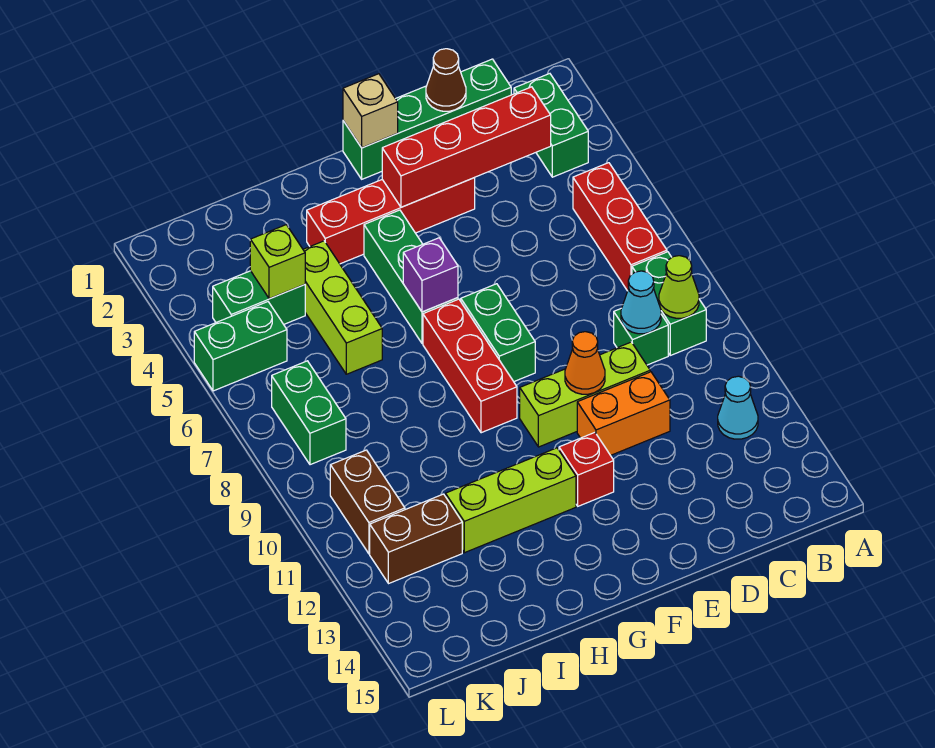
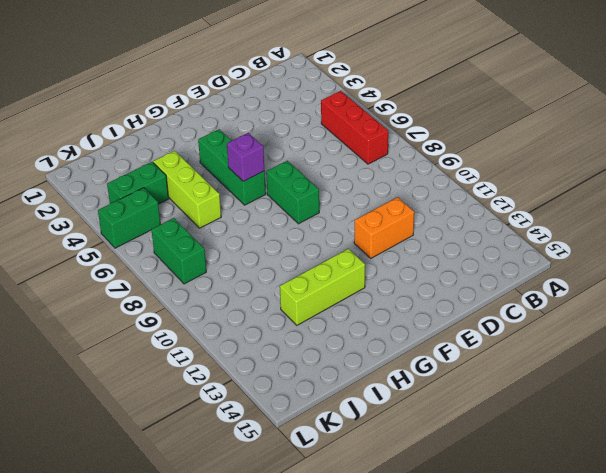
none -> green brick B2:B3 level 1
none -> green brick B8:B9 level 1
none -> cyan cone B12 level 1

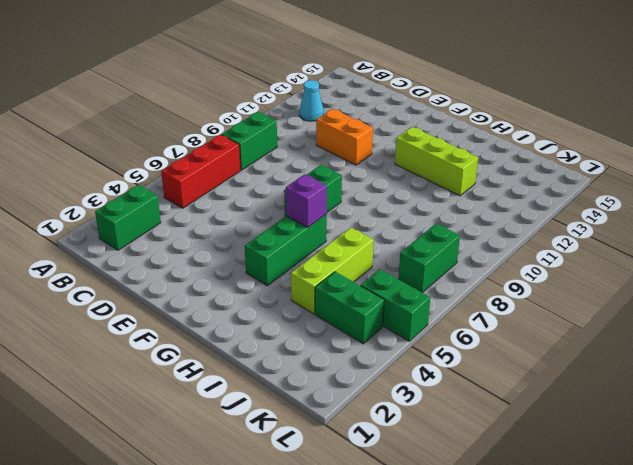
none -> green brick C1:F1 level 1
none -> green brick C9 level 1
none -> lime brick D10:F10 level 1

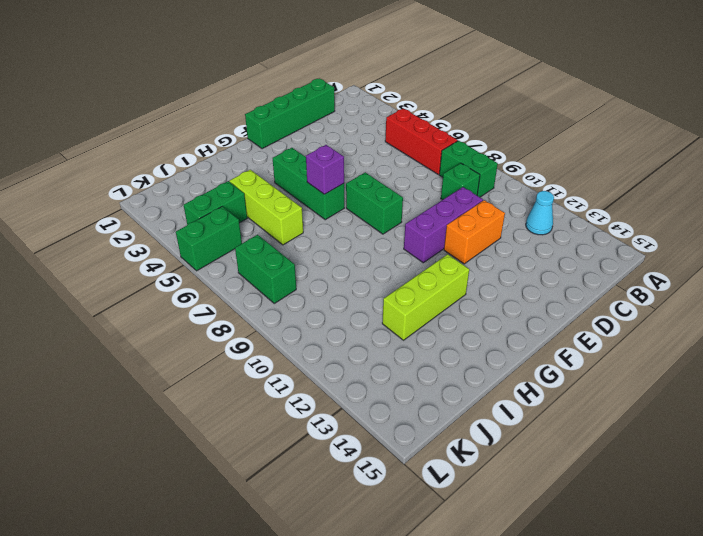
purple brick D10:F10 level 1 -> lime brick D10:F10 level 1
none -> green brick B2:B3 level 1
none -> red brick E3:H3 level 1
none -> red brick F12 level 1

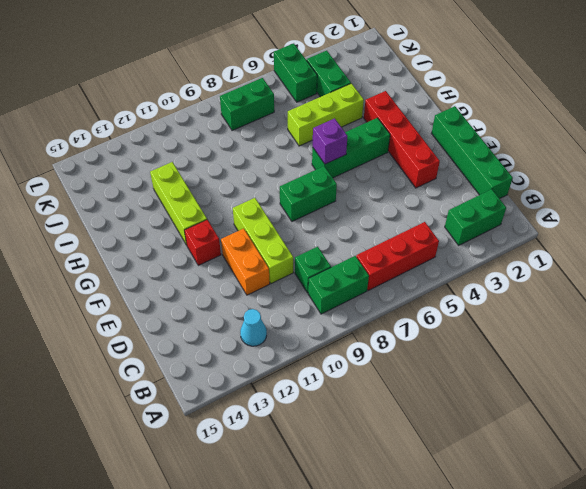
none -> red brick G7:G9 level 1
none -> brown brick J12:K12 level 1
none -> brown brick K10:K11 level 1

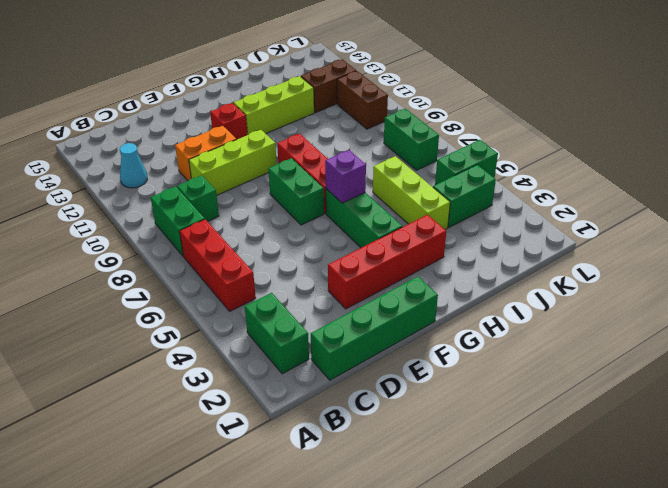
none -> lime cone B9 level 2
none -> red brick C3:F3 level 2
none -> cyan cone C9 level 2

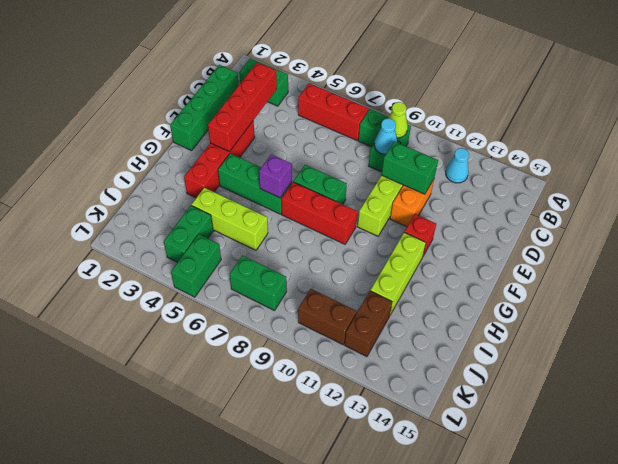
green brick D10:D11 level 2 -> none
none -> brown cone D1 level 2
none -> orange cone E10 level 2
none -> tan brick F1 level 2

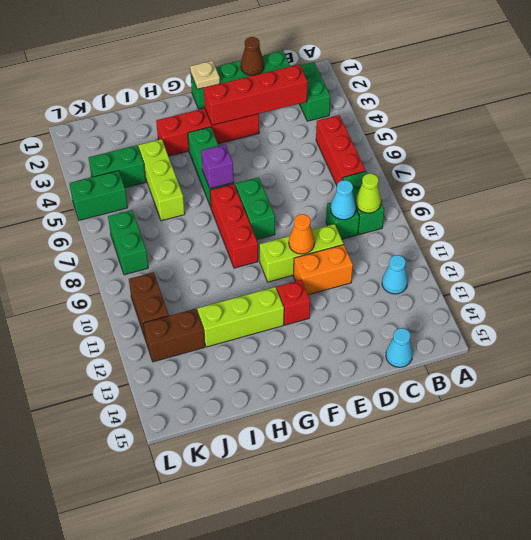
cyan cone C15 level 1 -> none
tan plate F1 level 2 -> tan brick F1 level 2
none -> lime brick J4 level 2

